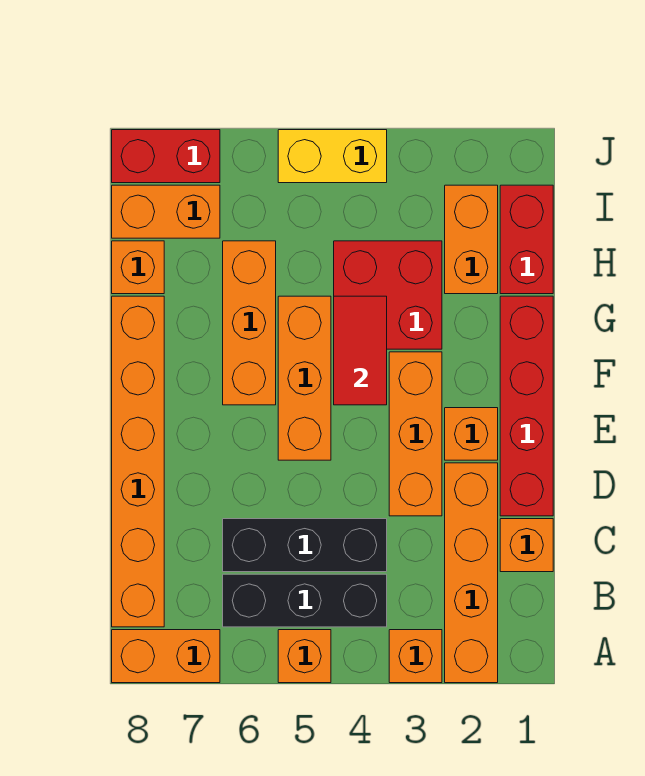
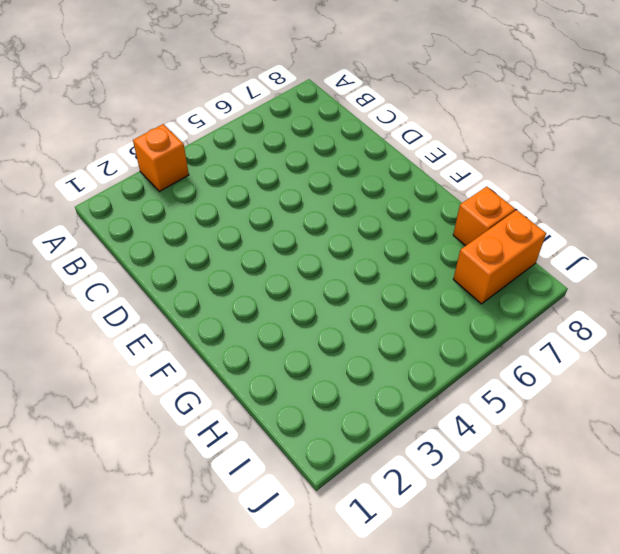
none -> orange brick A2:D2 level 1
none -> orange brick A5 level 1
none -> orange brick A7:A8 level 1

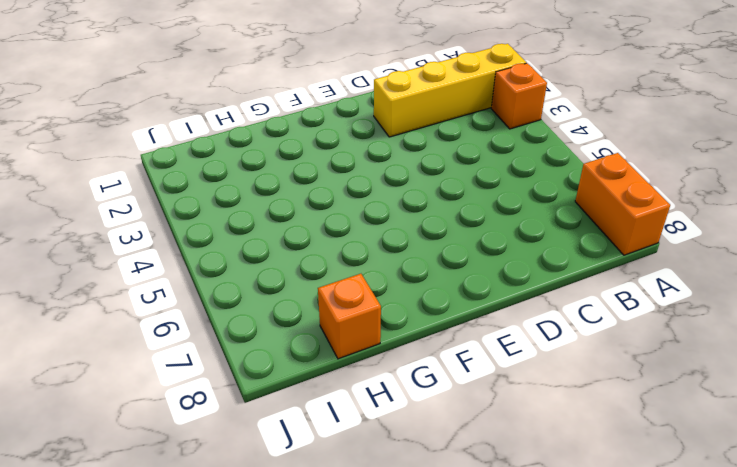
yellow brick A2:D2 level 1 -> orange brick A2:D2 level 1
none -> orange brick A5 level 1
none -> black brick B4:B6 level 1
none -> orange brick B8:G8 level 1

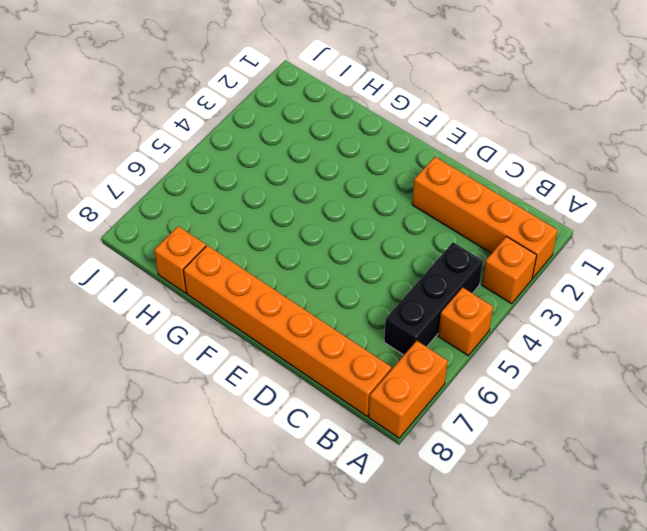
none -> orange brick C1 level 1
none -> black brick C4:C6 level 1
none -> red brick D1:G1 level 1

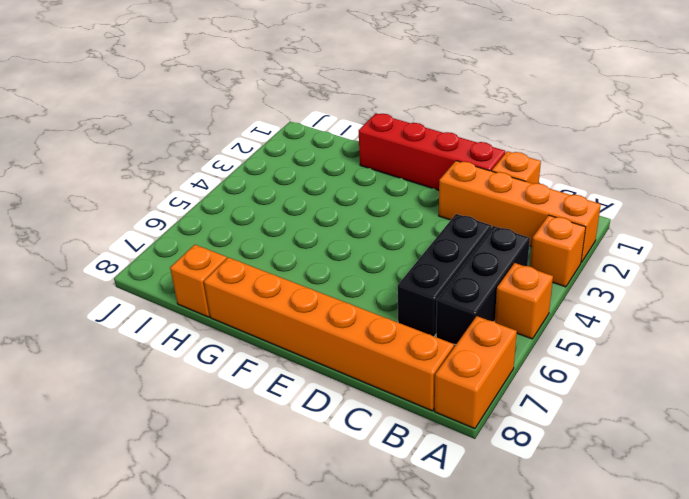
none -> orange brick D3:F3 level 1
none -> orange brick E2 level 1
none -> orange brick E5:G5 level 1

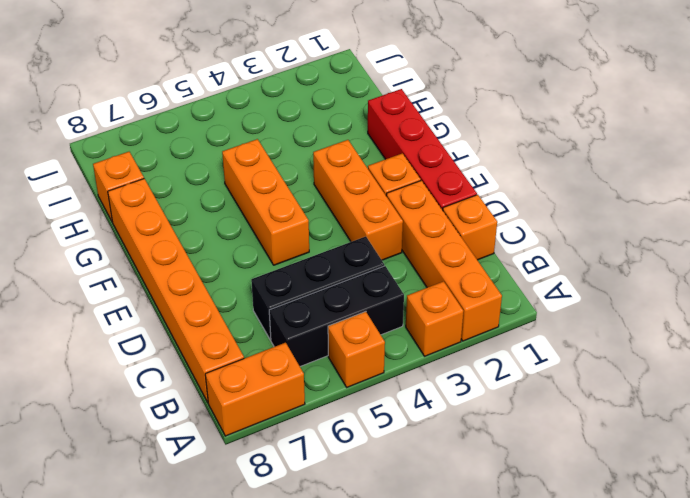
none -> orange brick F6:H6 level 1
none -> red brick G3:H4 level 1
none -> red brick H1:I1 level 1

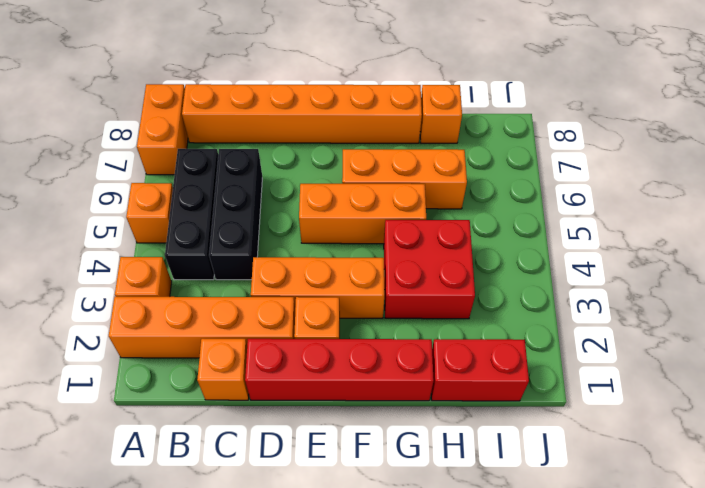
none -> orange brick H2:I2 level 1
none -> orange brick I7:I8 level 1
none -> yellow brick J4:J5 level 1

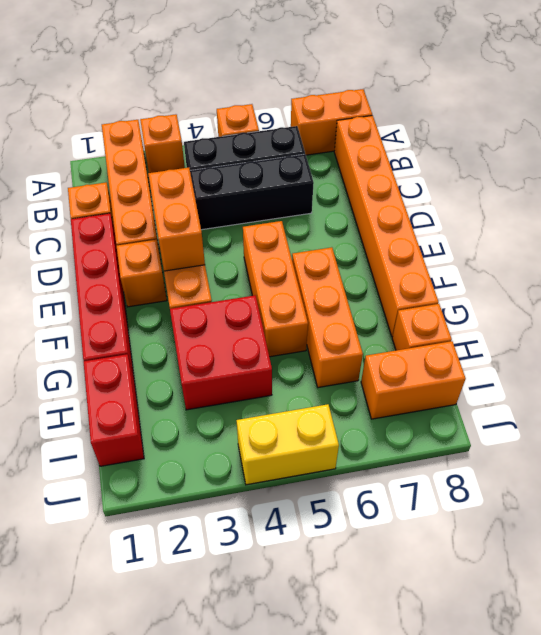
orange brick D3:E3 level 2 -> orange brick H2:I2 level 1
none -> red brick J7:J8 level 1
none -> red tile F4:G4 level 2

